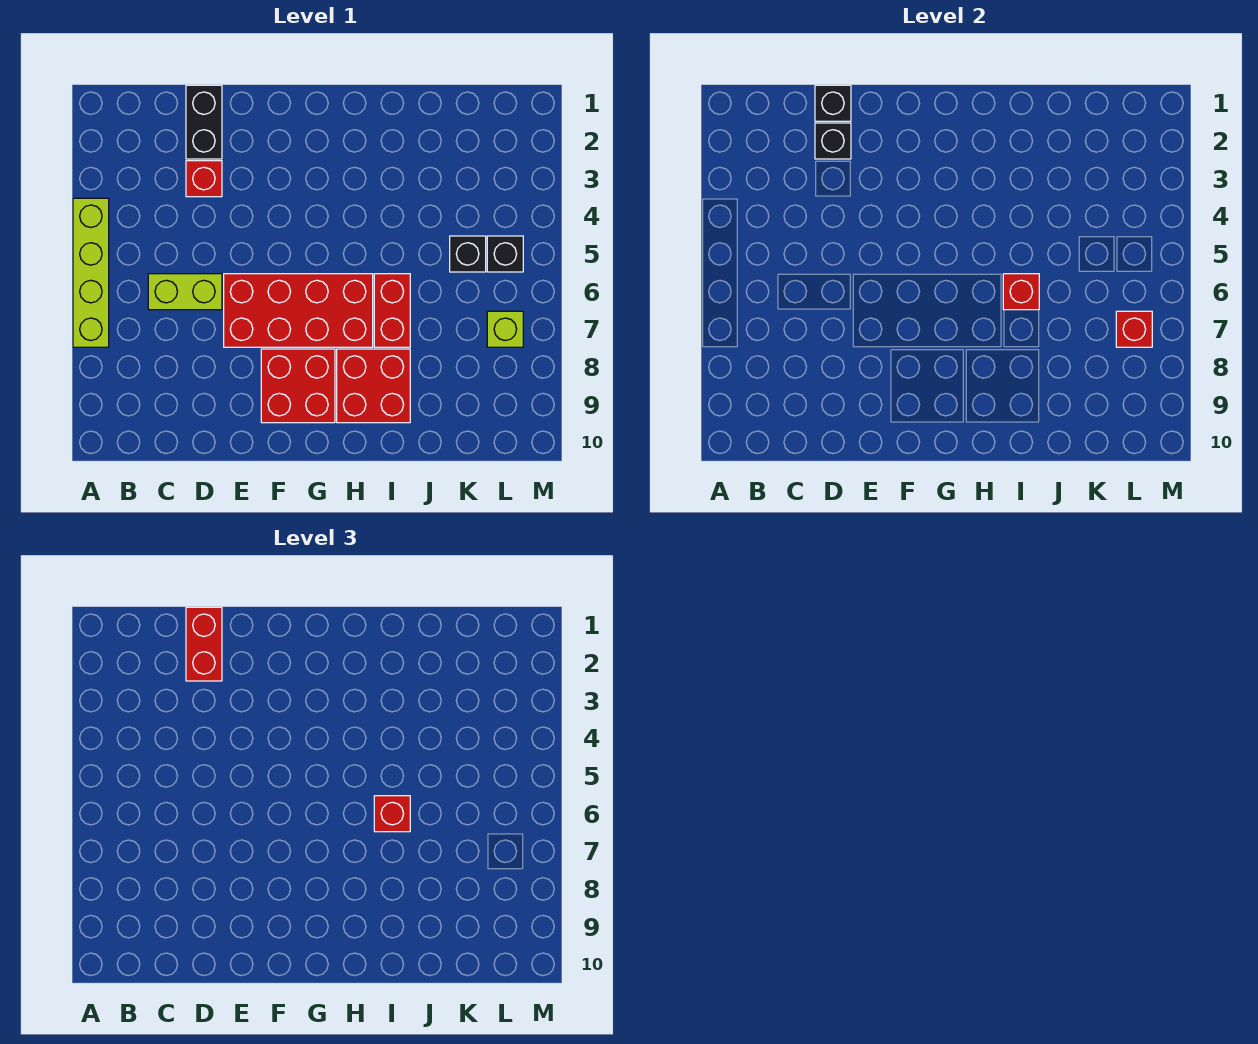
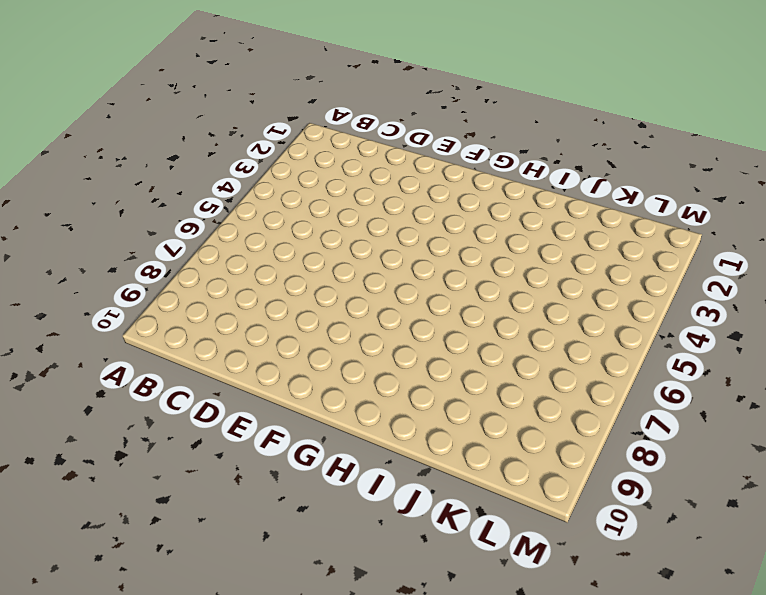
none -> lime brick A4:A7 level 1
none -> lime brick C6:D6 level 1
none -> black brick D1:D2 level 1

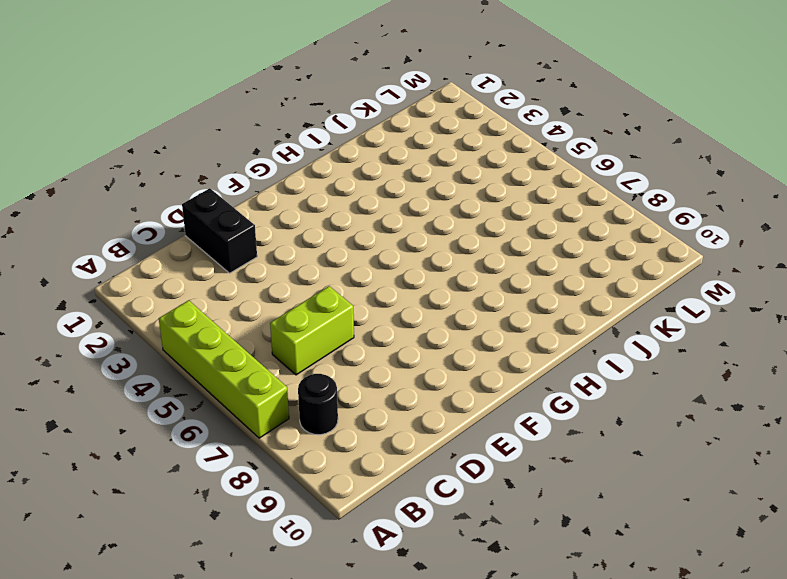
black round brick B8 level 1 -> none
none -> red brick D3 level 1
none -> red brick E6:H7 level 1
none -> red brick F8:G9 level 1

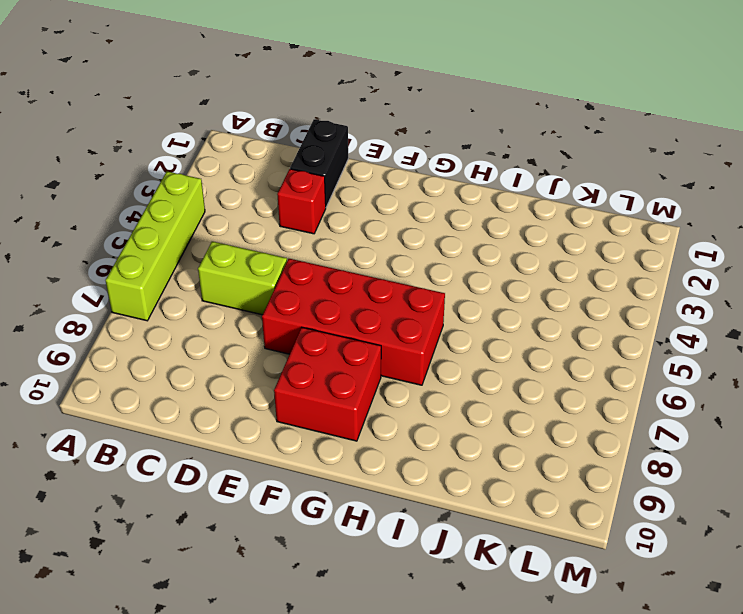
none -> red brick H8:I9 level 1
none -> red brick I6:I7 level 1
none -> black brick K5 level 1

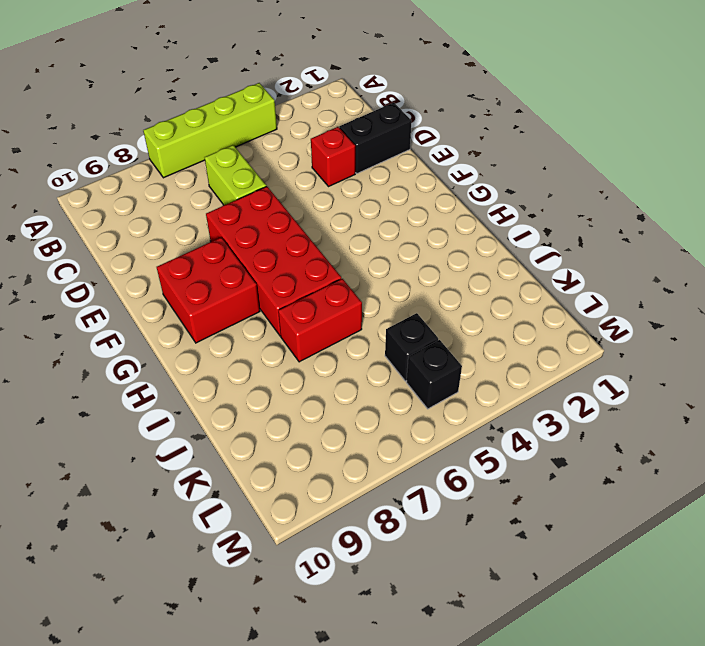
none -> red brick H8:I9 level 1
none -> lime brick L7 level 1
none -> black brick D1 level 2

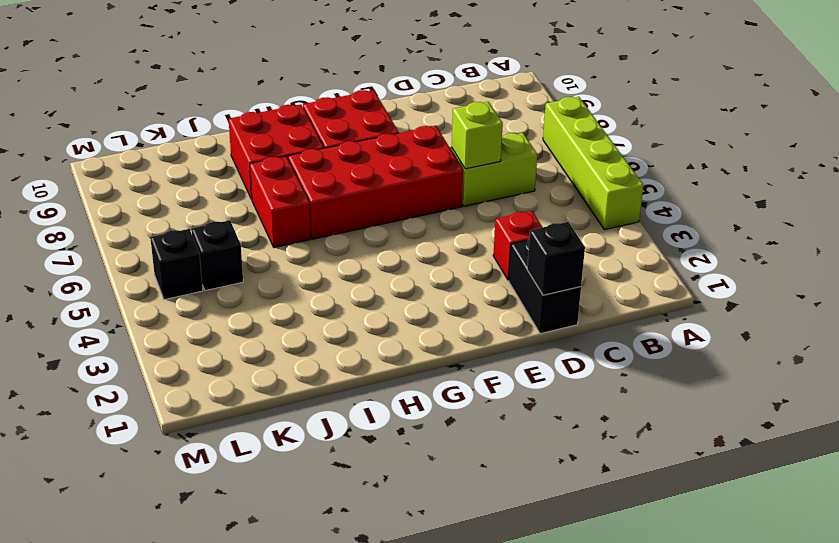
lime brick D6 level 2 -> lime brick L7 level 1
none -> black brick D2 level 2
none -> red brick I6 level 2
none -> red brick L7 level 2

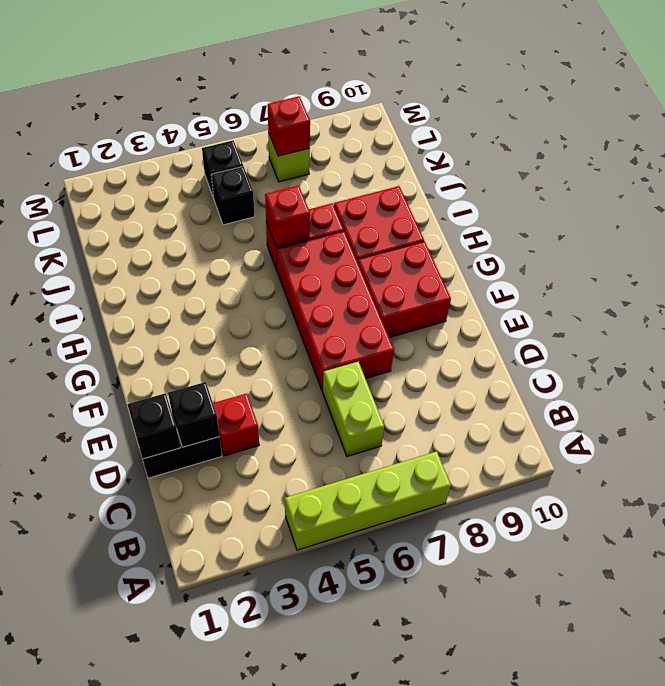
none -> red brick D1:D2 level 3
none -> red brick I6 level 3

